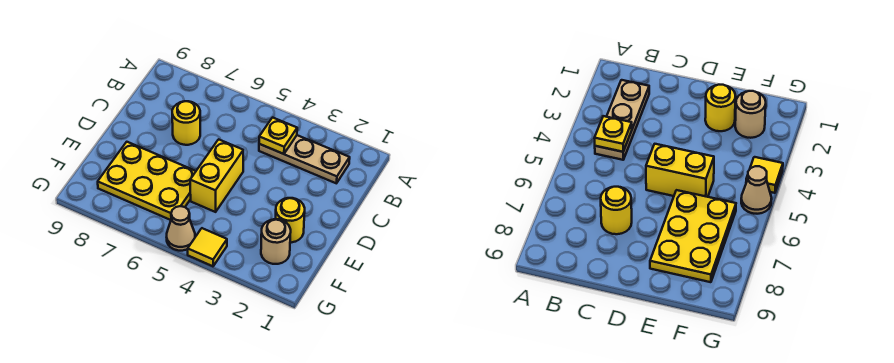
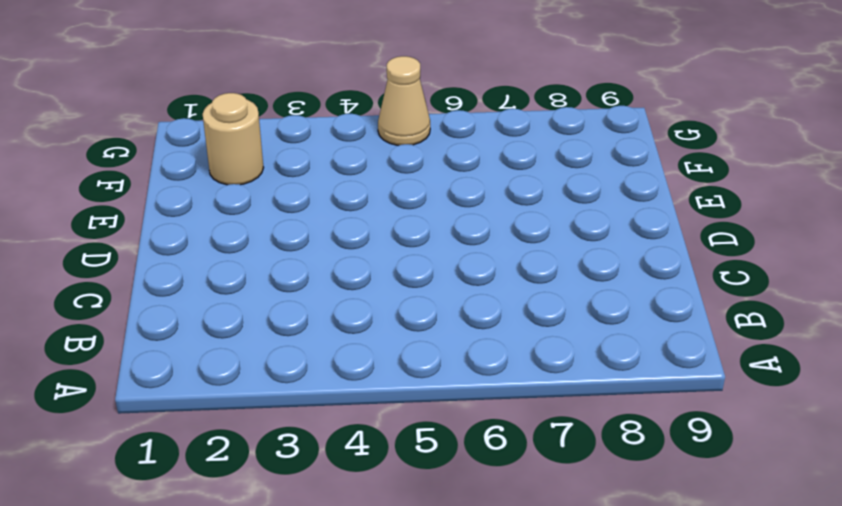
none -> tan plate B2:B4 level 1
none -> yellow round brick C7 level 1

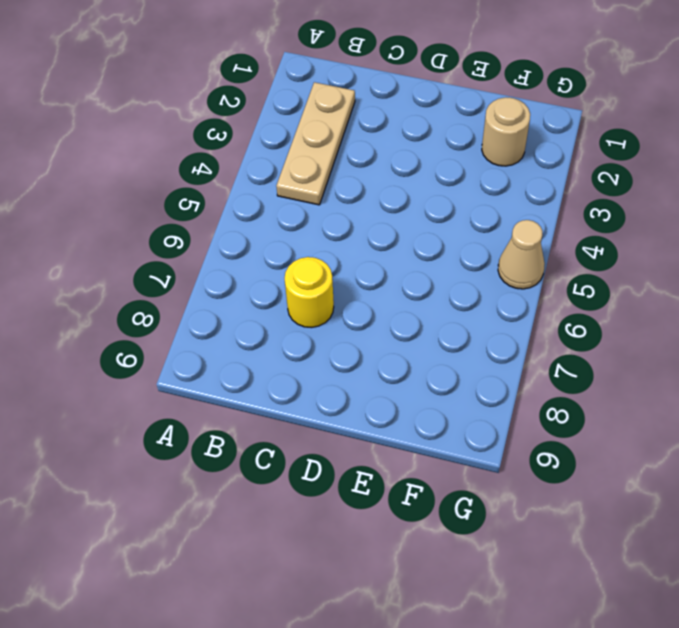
none -> yellow brick D5:E5 level 1
none -> yellow round brick E2 level 1

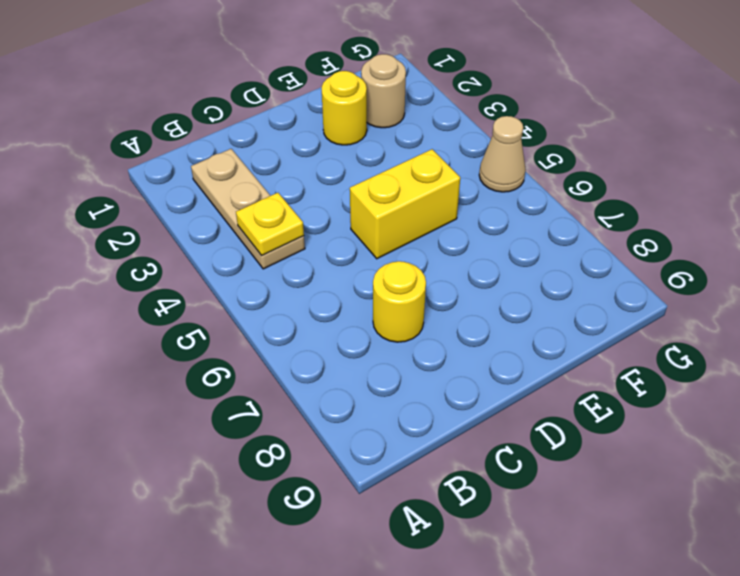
none -> yellow plate E6:F8 level 1
none -> yellow tile G4 level 1

